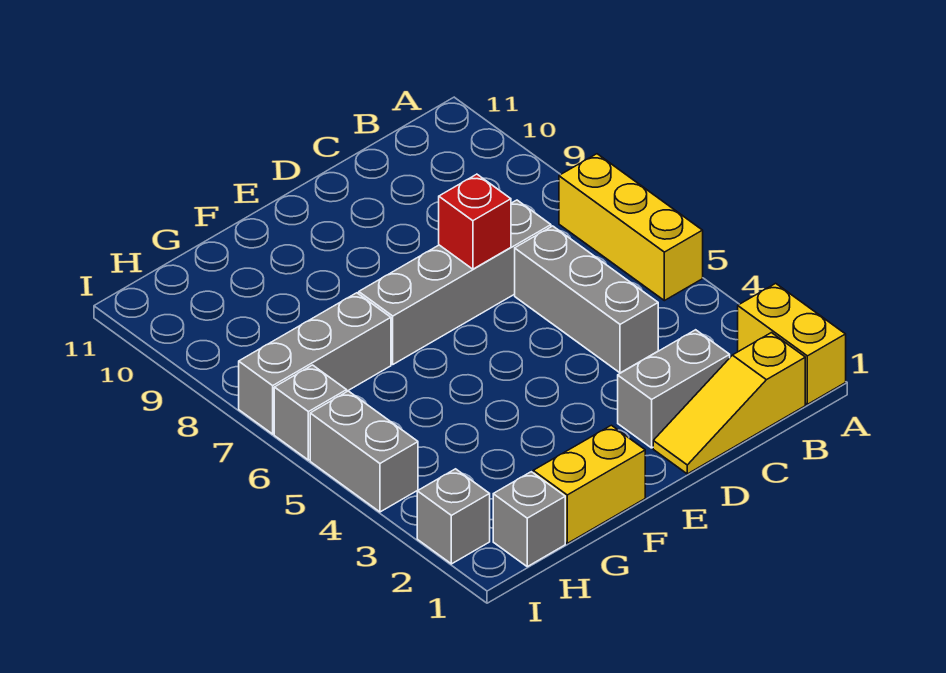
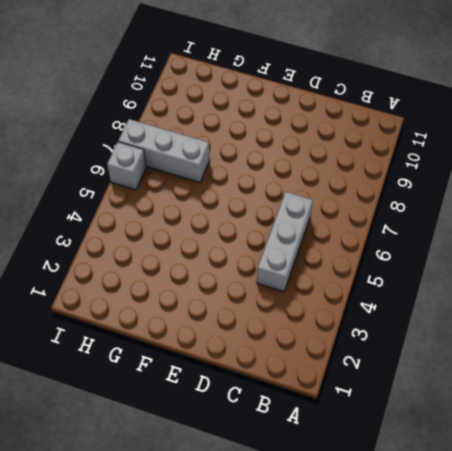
none -> yellow brick A1:A2 level 1
none -> yellow brick A5:A7 level 1
none -> yellow slope B1:D1 level 1 top B

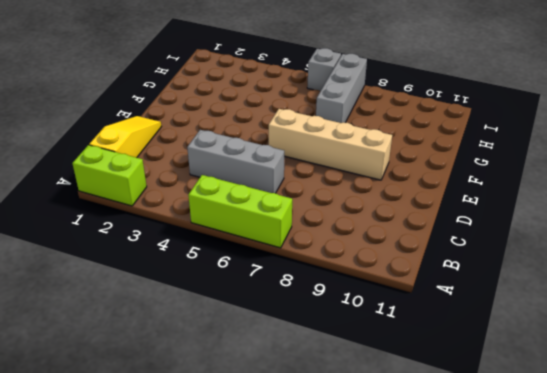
lime brick A1:A2 level 1 -> yellow brick A1:A2 level 1
lime brick A5:A7 level 1 -> yellow brick A5:A7 level 1
tan brick E6:E9 level 1 -> grey brick C7:F7 level 1
none -> grey brick C2:D2 level 1
none -> yellow brick F1:G1 level 1
none -> grey brick H1 level 1

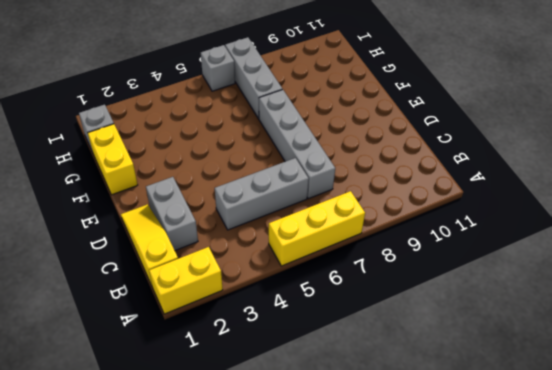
none -> grey brick I2 level 1
none -> grey brick I4:I5 level 1
none -> red brick D7 level 2

